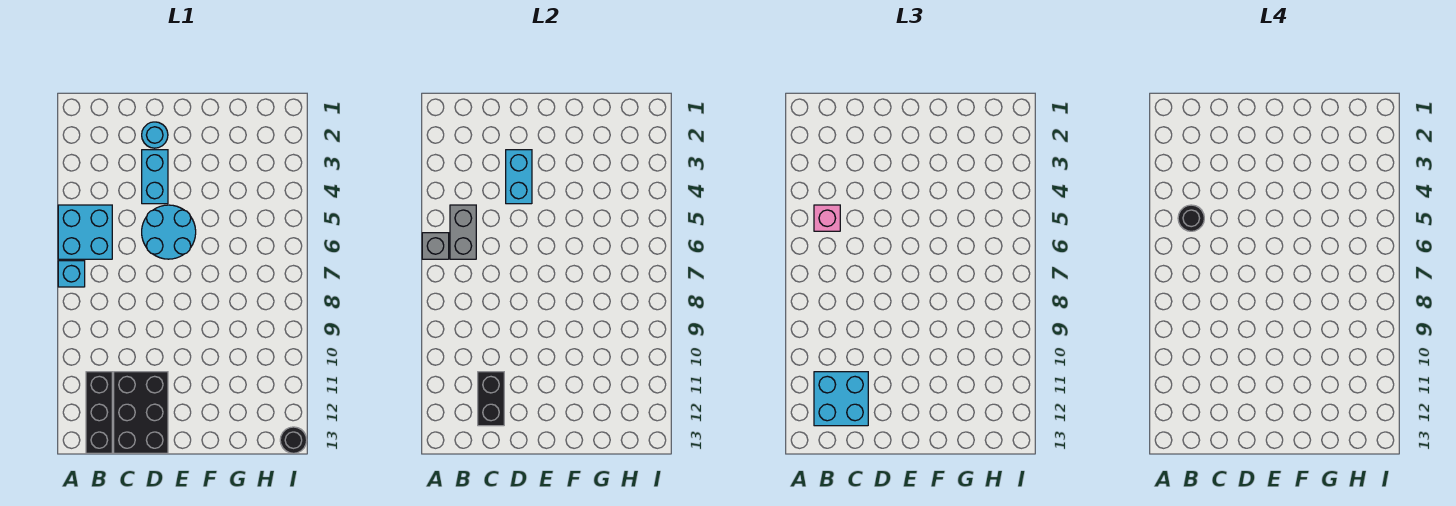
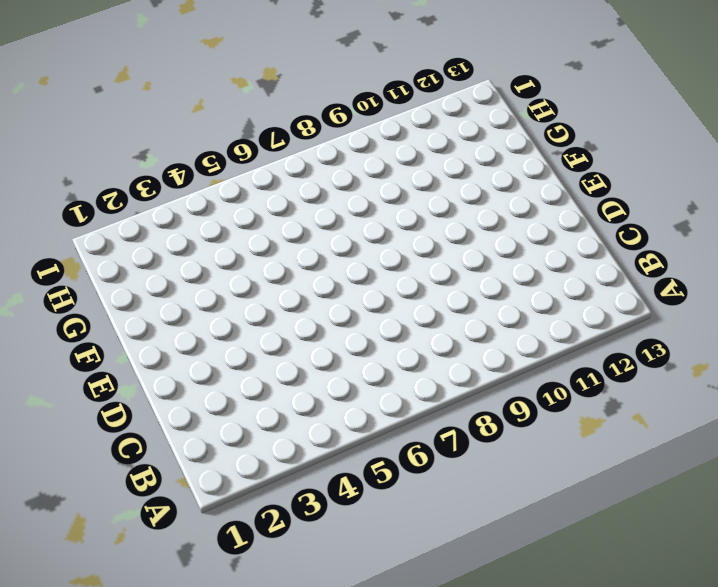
none -> cyan brick A5:B6 level 1
none -> cyan brick A7 level 1
none -> black brick B11:B13 level 1

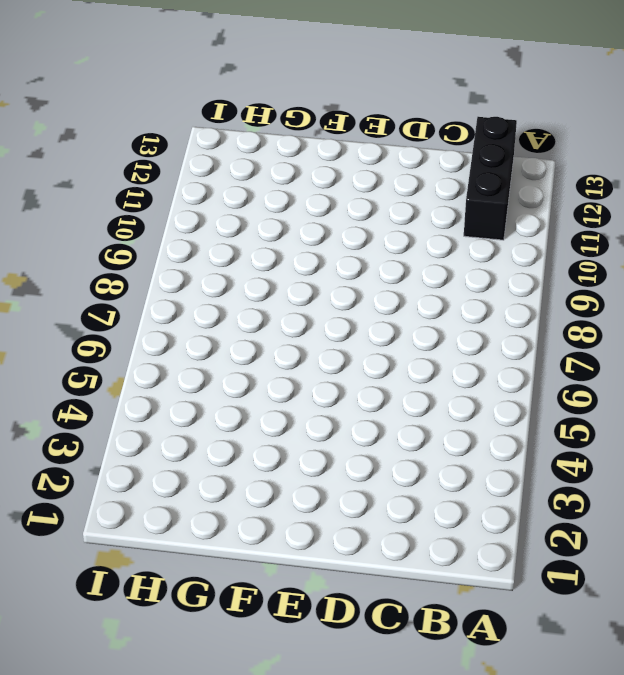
none -> cyan brick A5:B6 level 1
none -> cyan brick A7 level 1
none -> black brick C11:D13 level 1

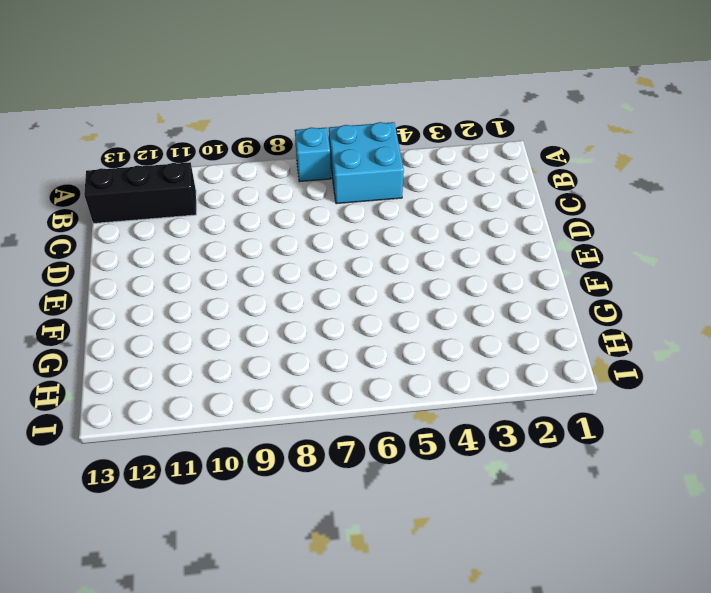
none -> black brick C11:D13 level 1
none -> cyan round brick D2 level 1
none -> cyan brick D3:D4 level 1

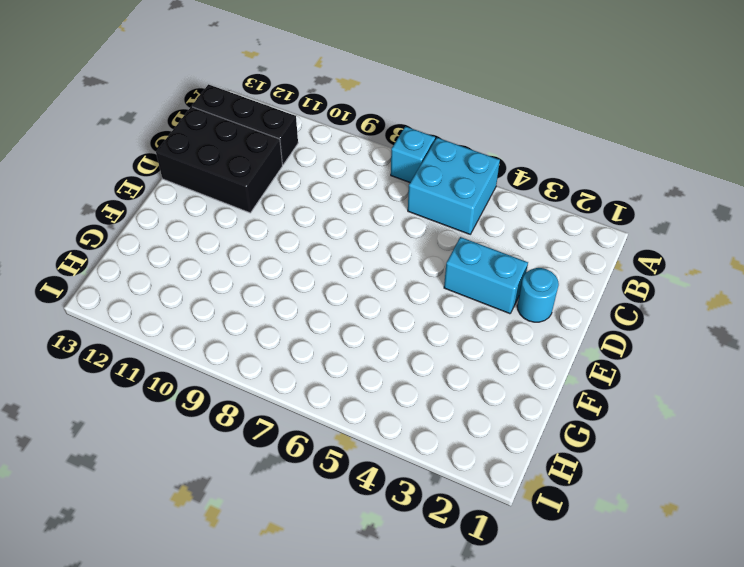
none -> cyan round brick D5:E6 level 1
none -> black round brick I13 level 1
none -> grey brick A6 level 2

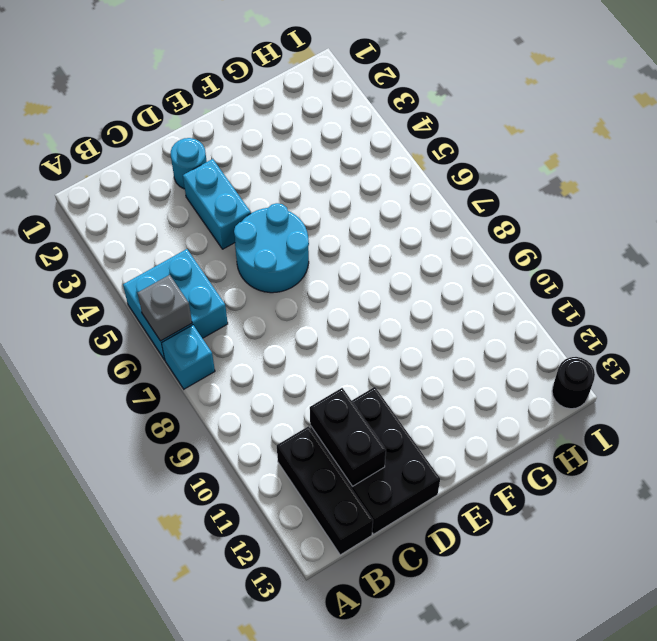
none -> grey brick B5:B6 level 2
none -> cyan brick D3:D4 level 2
none -> pink brick B5 level 3

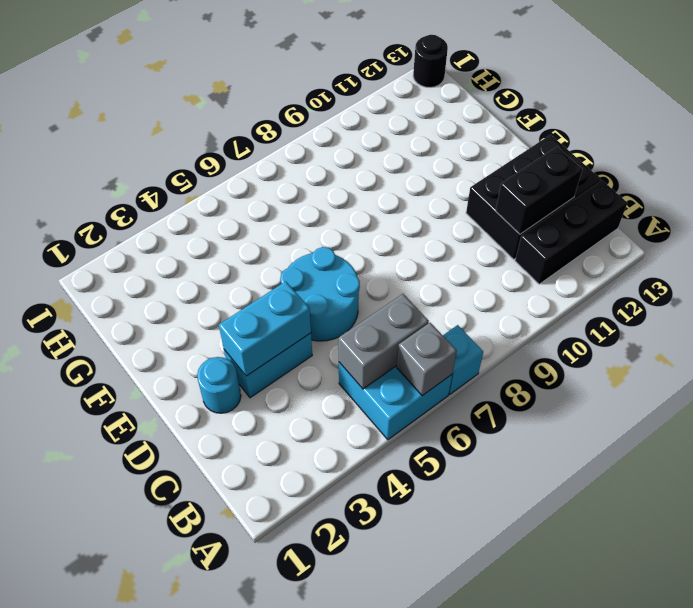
none -> pink brick B5 level 3
none -> cyan brick B11:C12 level 3
none -> black round brick B5 level 4

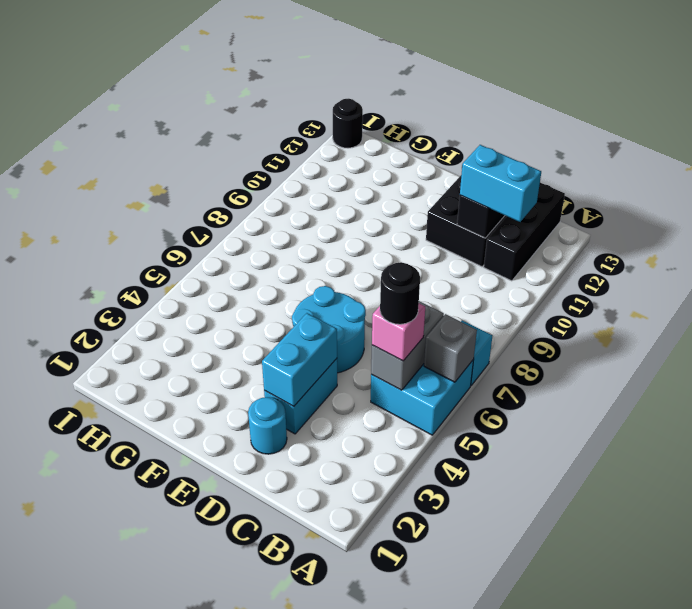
cyan brick B11:C11 level 3 -> cyan brick B11:C12 level 3

